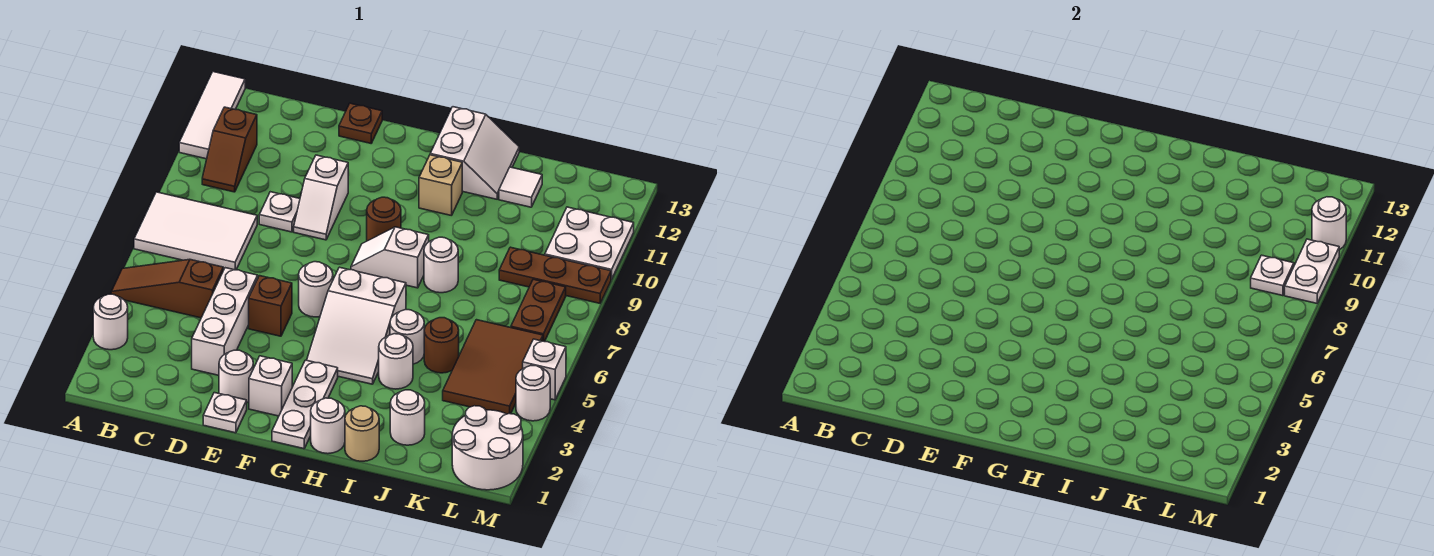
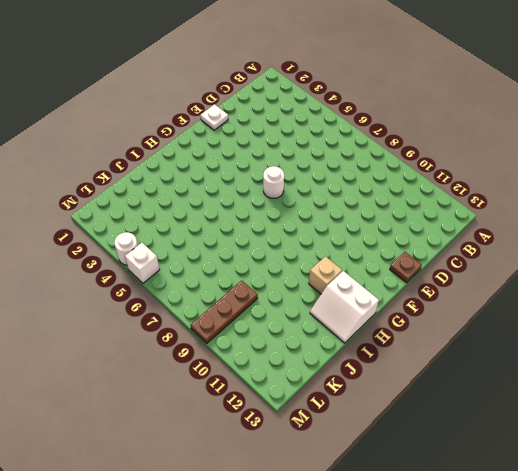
none -> white round brick A3 level 1
none -> brown slope A5:C5 level 1 top C
none -> white tile A7:C8 level 1
none -> white tile A11:A13 level 1

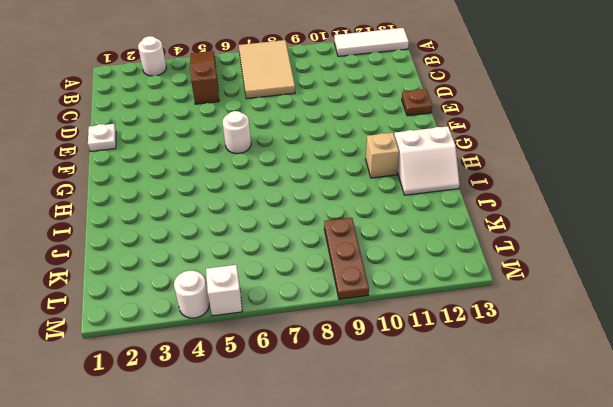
tan tile A7:C8 level 1 -> white tile A7:C8 level 1
none -> brown slope B10:B11 level 1 top 11
none -> white brick D3:D5 level 1
none -> white plate D9 level 1
none -> white round brick E2 level 1

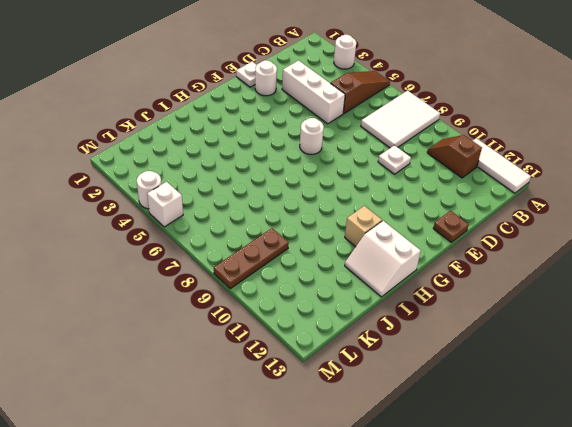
none -> brown brick E5 level 1
none -> white slope E9:E10 level 1 top 10
none -> white brick F2 level 1
none -> white plate G1:G3 level 1

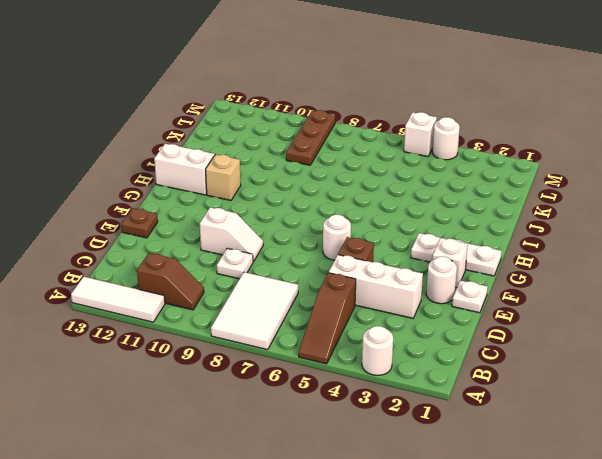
none -> white slope G4:H6 level 1 top 6
none -> white slope G8:H8 level 1 top H
none -> brown round brick G9 level 1
none -> white round brick H1 level 1

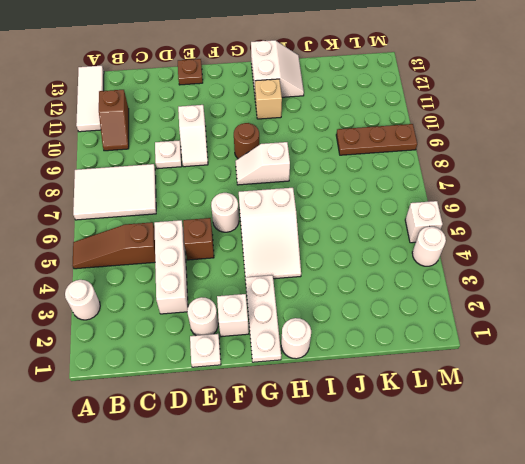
none -> tan round brick I1 level 1
none -> white round brick I4 level 1
none -> white round brick I5 level 1
none -> white round brick I8 level 1

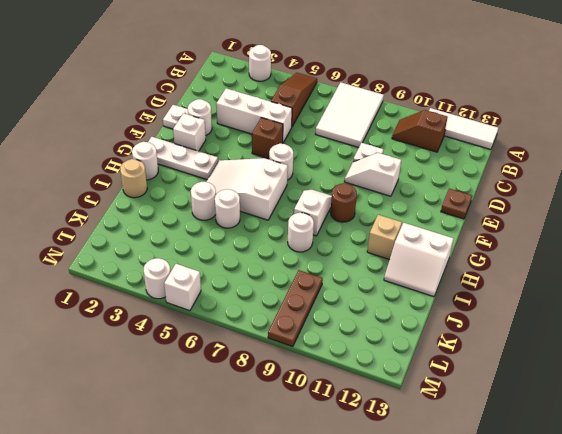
none -> white round brick J2 level 1
none -> brown round brick J5 level 1
none -> white tile J12 level 1
none -> brown tile K4:L6 level 1

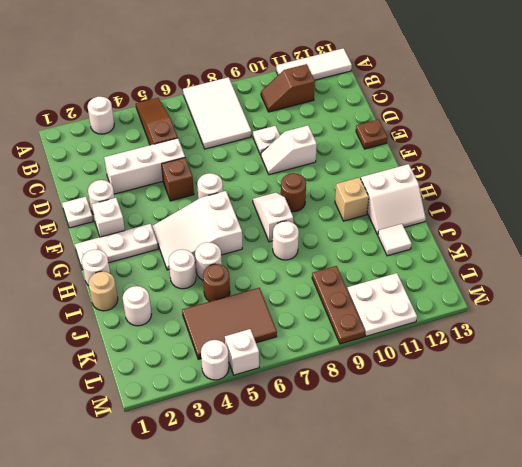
none -> white round brick L1:M2 level 1
none -> brown plate L7:L8 level 1
none -> white plate L9 level 2
none -> white plate M9:M10 level 2

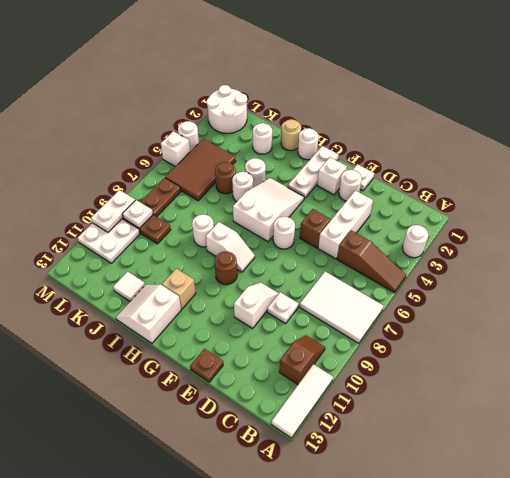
none -> white round brick M11 level 2

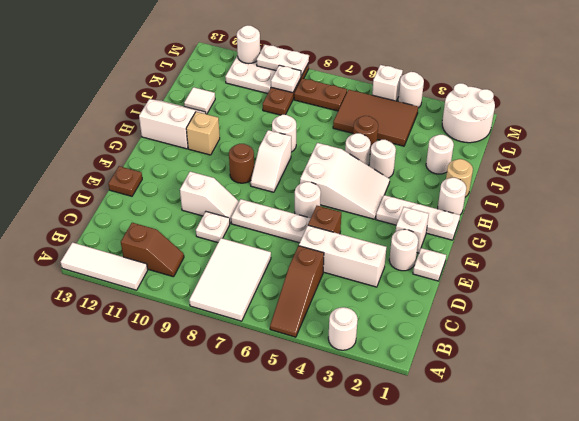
white plate E6:E8 level 1 -> none

